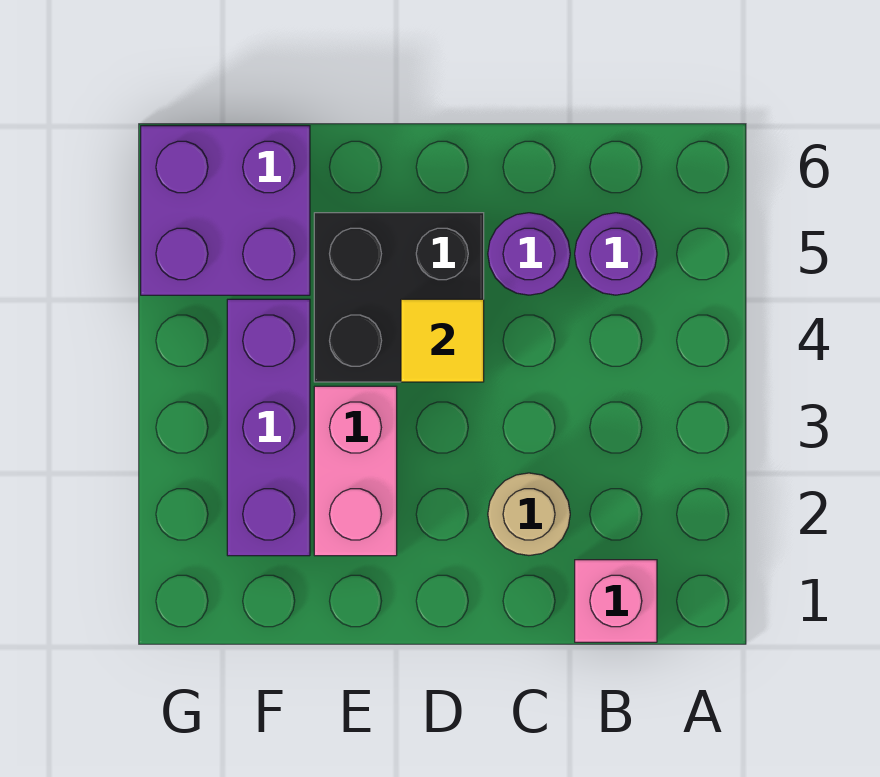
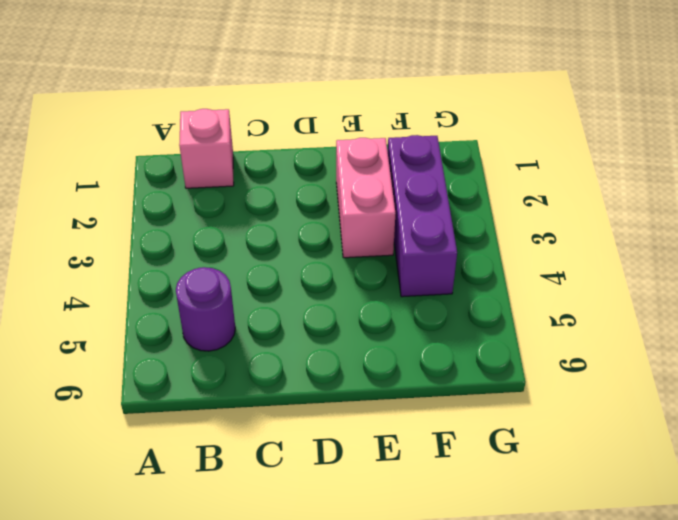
none -> tan round brick C2 level 1
none -> purple round brick C5 level 1

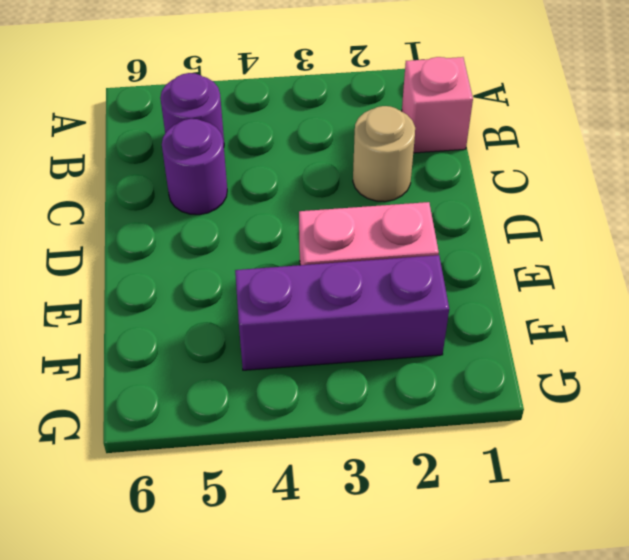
none -> black brick D4:E5 level 1
none -> purple brick F5:G6 level 1

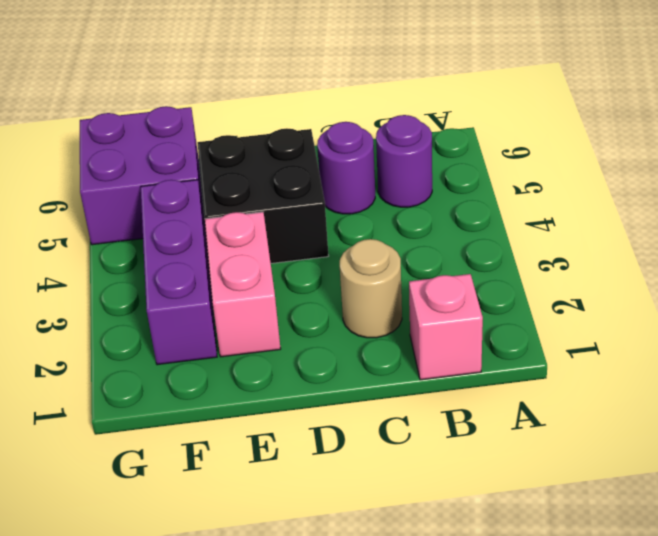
none -> yellow tile D4 level 2

